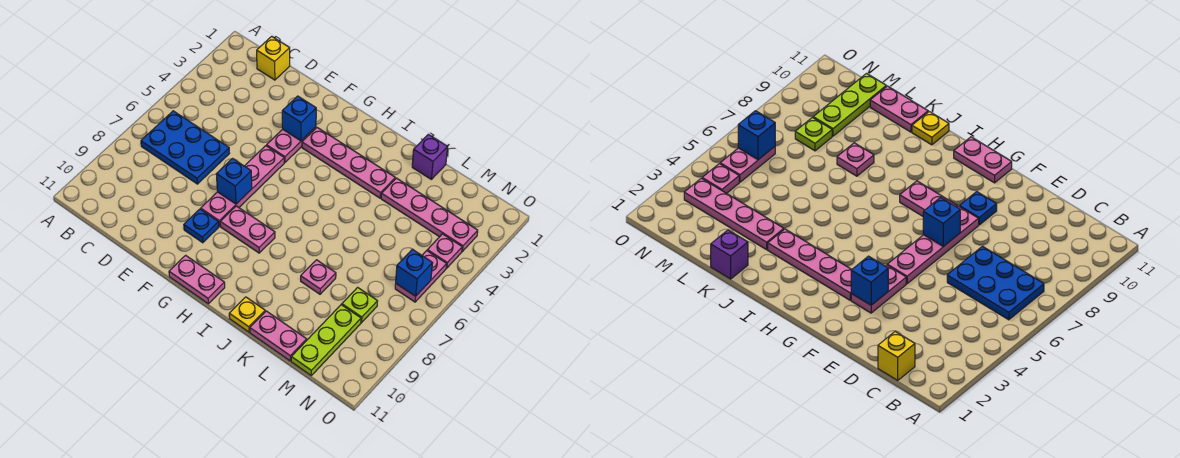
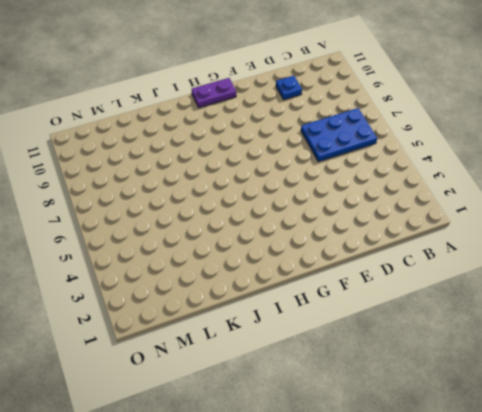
blue plate D10 level 1 -> blue plate F9 level 1
purple plate G11:H11 level 1 -> pink plate G11:H11 level 1
none -> yellow brick C1 level 1
none -> pink plate F3:F4 level 1
none -> pink plate F5:F8 level 1

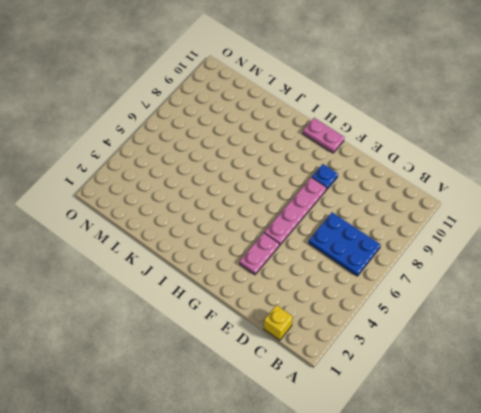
none -> pink plate G3:J3 level 1
none -> pink plate G8:H8 level 1
none -> yellow plate J11 level 1

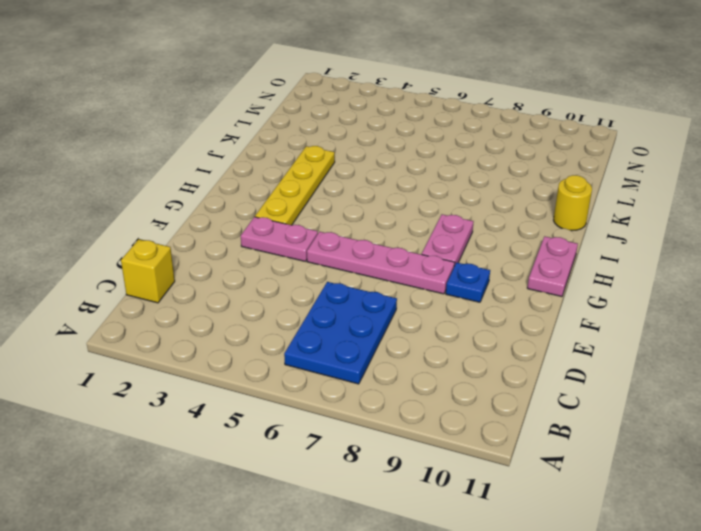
yellow plate G3:J3 level 1 -> pink plate G3:J3 level 1
yellow round brick J11 level 1 -> yellow plate J11 level 1
none -> purple brick K1 level 1
none -> pink plate K3:N3 level 1
none -> pink plate K8 level 1

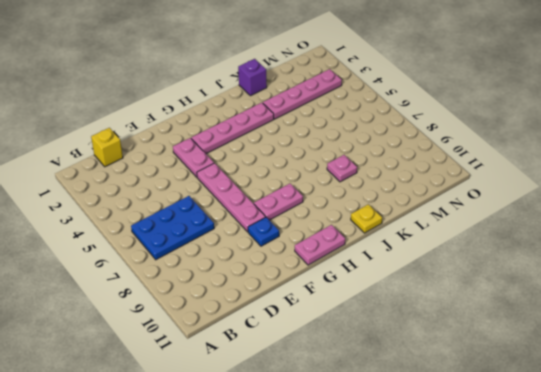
none -> pink plate K11:L11 level 1
none -> lime plate M8 level 1
none -> lime plate M9:M11 level 1

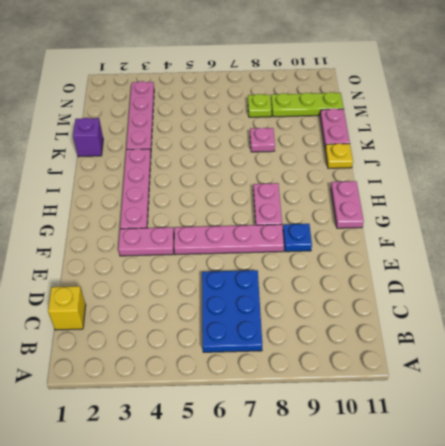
none -> pink plate N4 level 1
none -> pink plate N5:N6 level 1
none -> blue brick F3 level 2

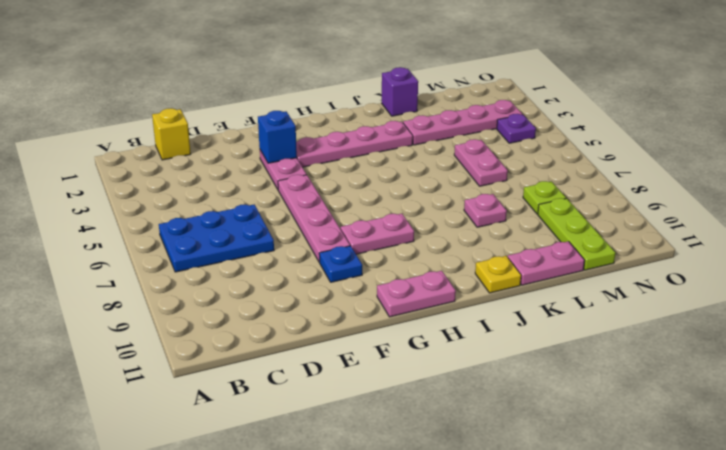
pink plate L5:L6 level 1 -> pink plate N5:N6 level 1
purple plate N4 level 1 -> pink plate N4 level 1
none -> blue brick F7 level 2
none -> blue brick N6 level 2

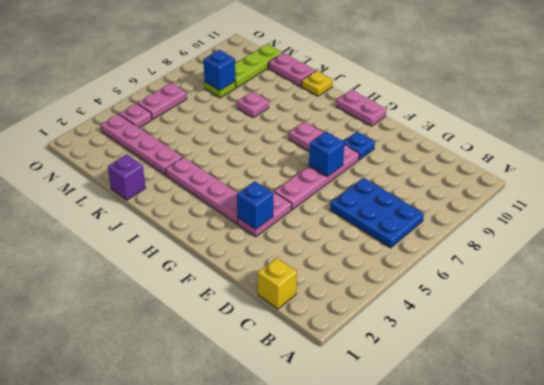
blue brick M8 level 2 -> blue brick N6 level 2

